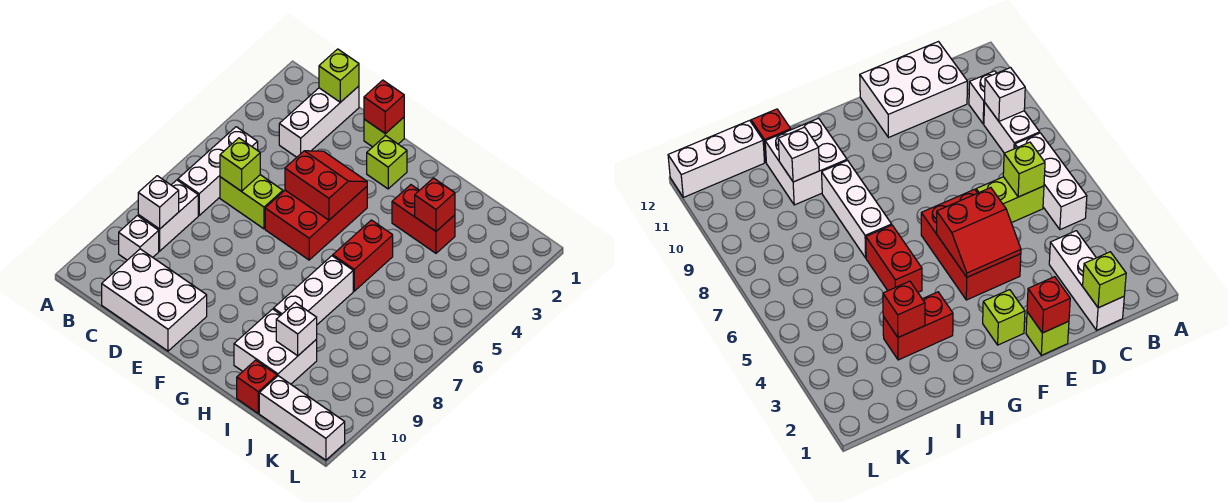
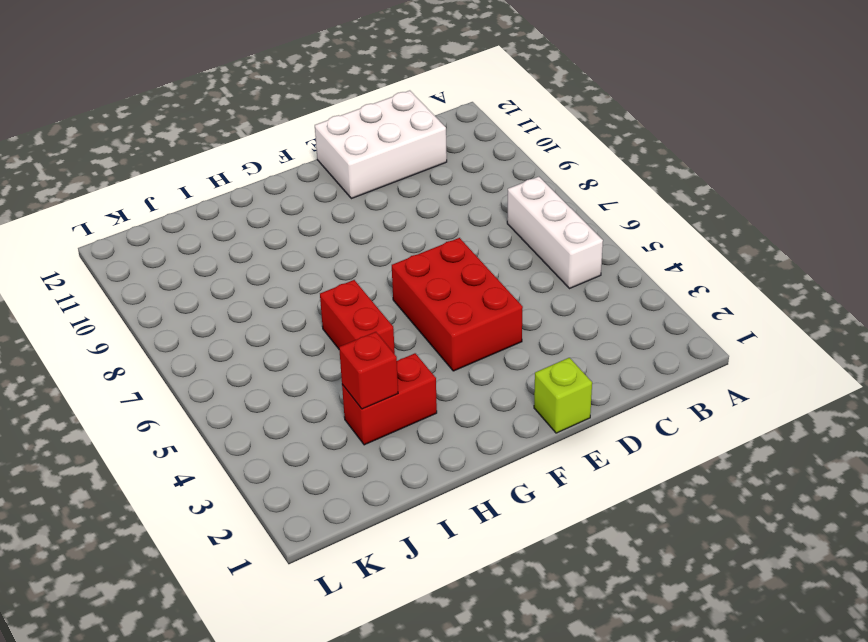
none -> white brick B8:B9 level 1
none -> white brick B10 level 1
none -> white brick C1:C3 level 1

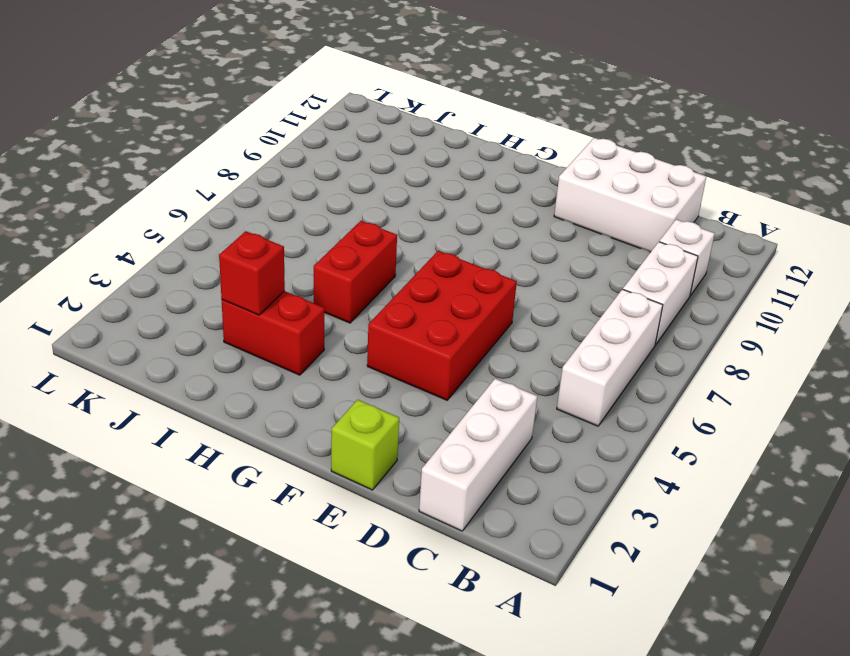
none -> lime brick C6:D6 level 1
none -> lime brick F2 level 1
none -> white brick H7:H9 level 1

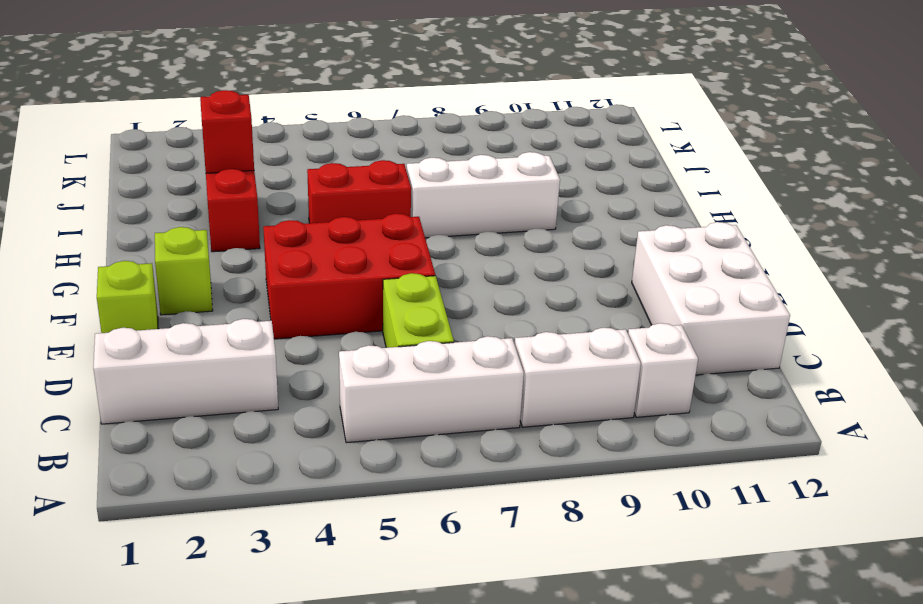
none -> white brick H10:I11 level 1
none -> red brick I12 level 1
none -> white brick J12:L12 level 1

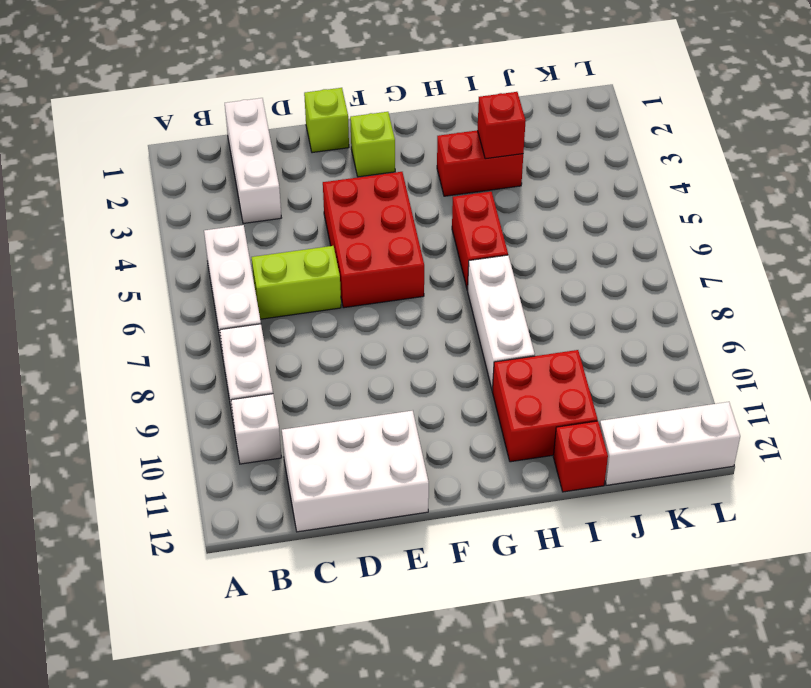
red brick H10:I11 level 1 -> white brick H10:I11 level 1
none -> white brick B9 level 2
none -> lime brick C1 level 2
none -> lime brick C6 level 2

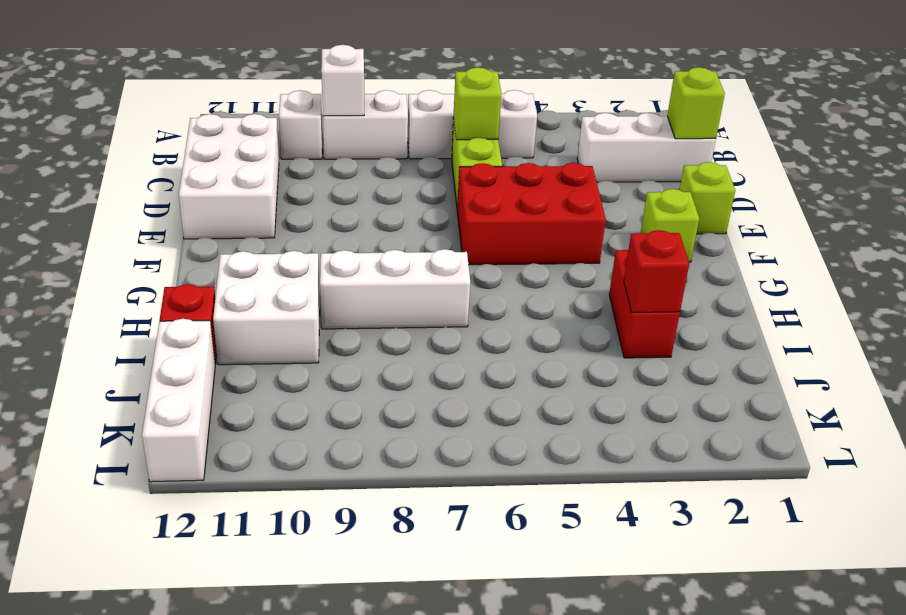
none -> red brick H5:H6 level 1
none -> red brick E1 level 2
none -> red slope E4:F5 level 2 top 5

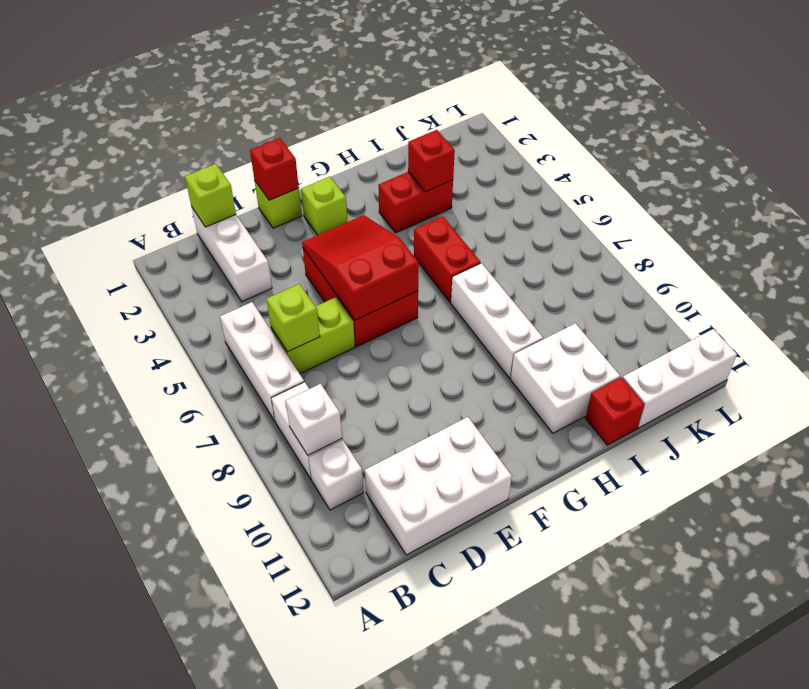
red slope E4:F6 level 2 top 6 -> red slope E4:F5 level 2 top 5
none -> white brick I10 level 2

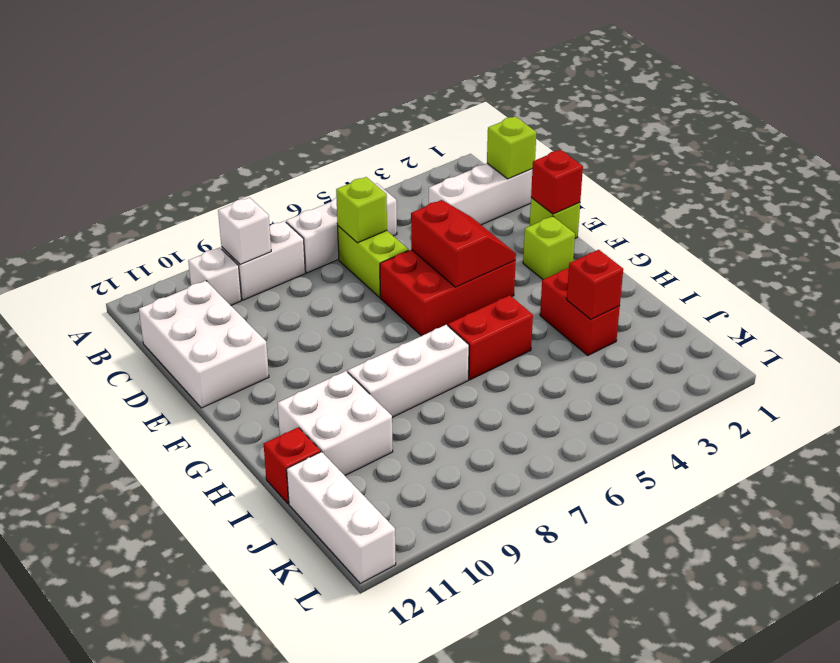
none -> white brick I10 level 2

